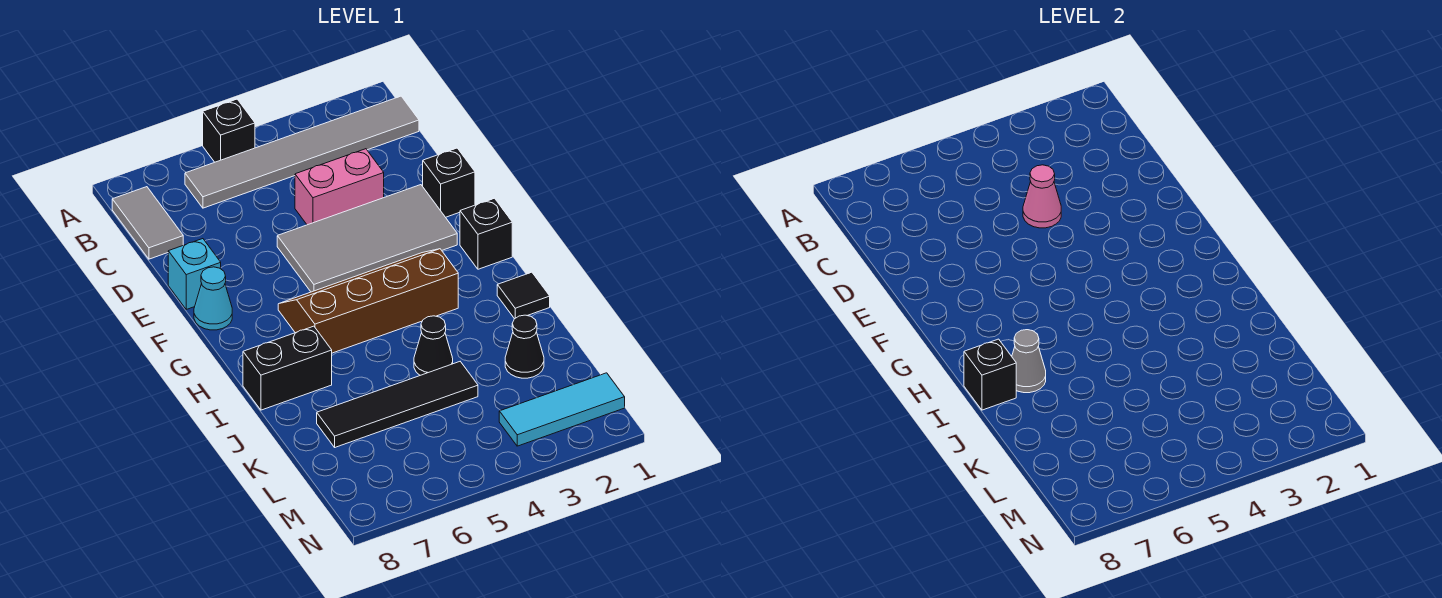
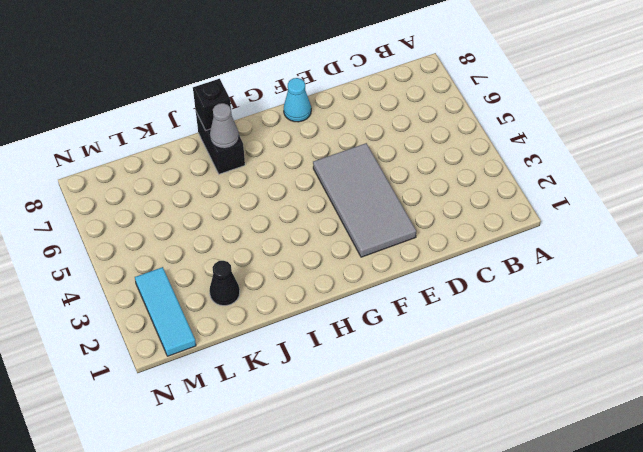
none -> black brick A5 level 1
none -> grey tile B1:B6 level 1
none -> grey tile B8:C8 level 1

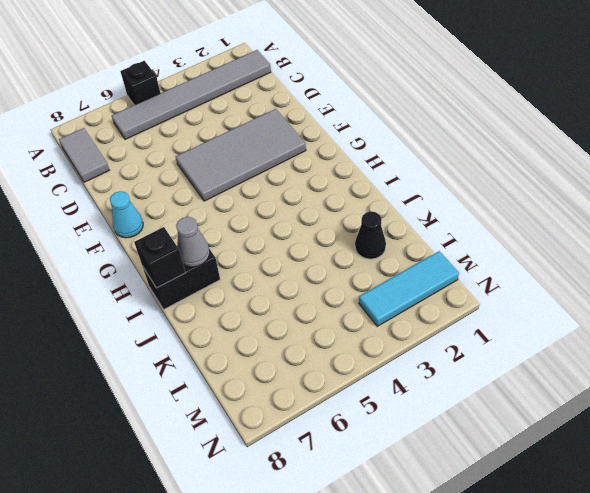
none -> pink brick D3:D4 level 1
none -> black brick E1 level 1
none -> cyan brick E8 level 1

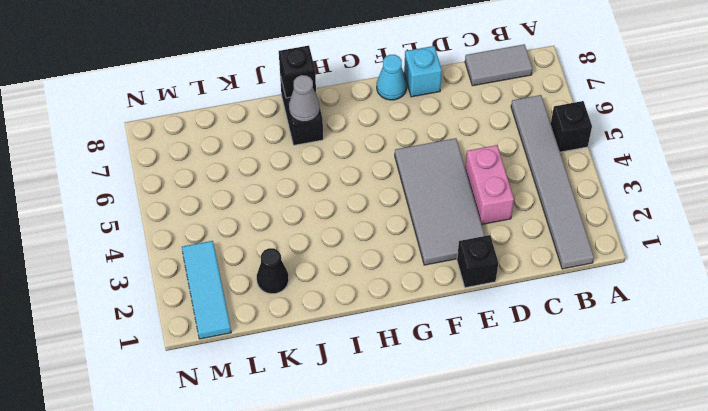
none -> black brick G1 level 1
none -> brown slope G3:H6 level 1 top H
none -> black tile I1 level 1

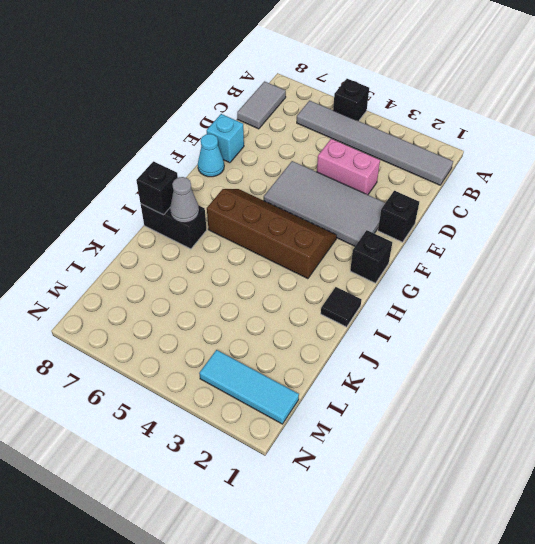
none -> black cone J4 level 1
none -> black cone K2 level 1
none -> black tile K4:K7 level 1

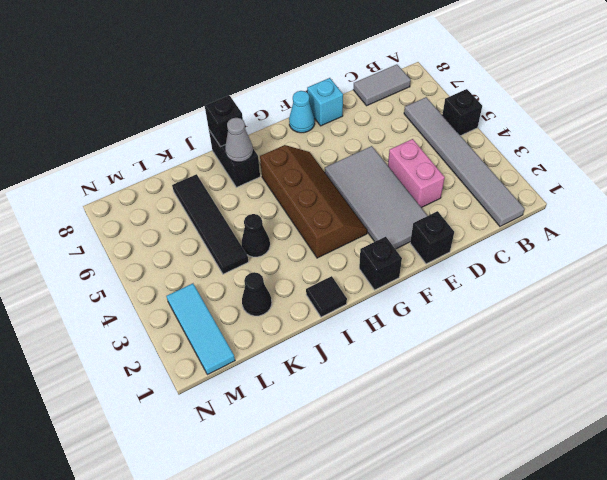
none -> pink cone D4 level 2

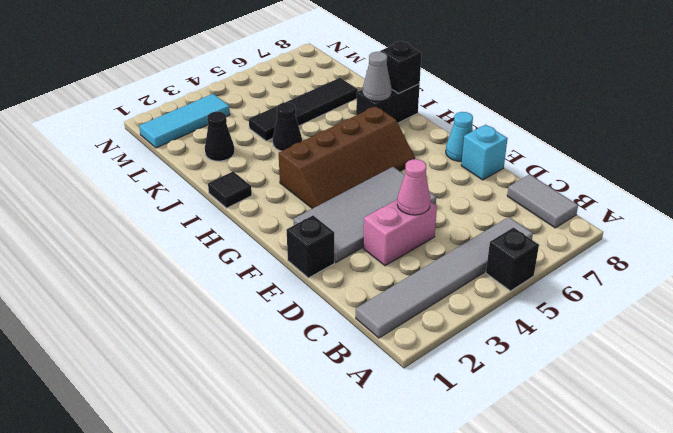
none -> black brick G1 level 1

